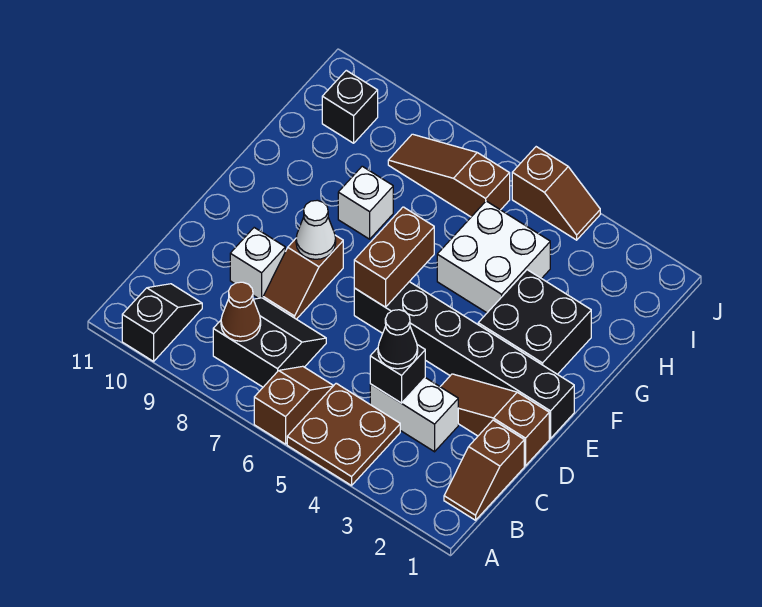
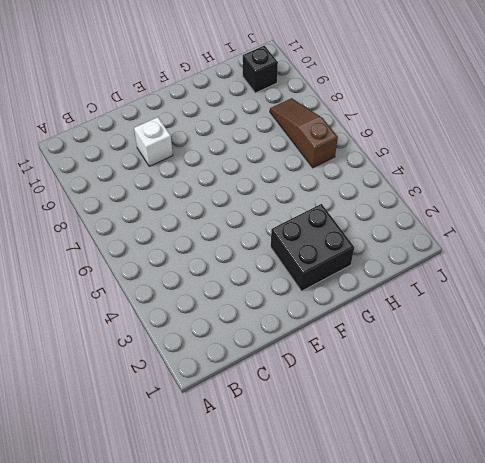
none -> brown plate A4:B5 level 1
none -> brown slope A6:B6 level 1 top A
none -> black slope A10:B10 level 1 top A

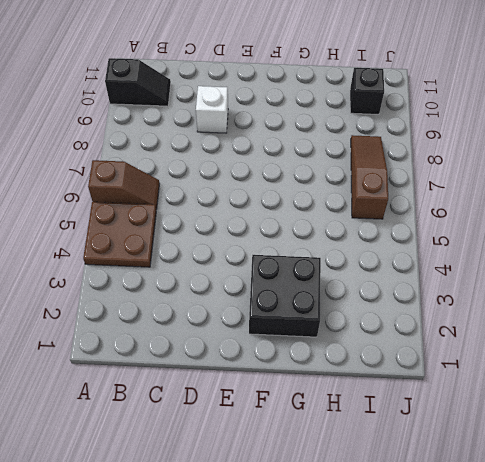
none -> brown slope B1:C1 level 1 top C
none -> black slope B7:C8 level 1 top B
none -> white brick C3:C4 level 1

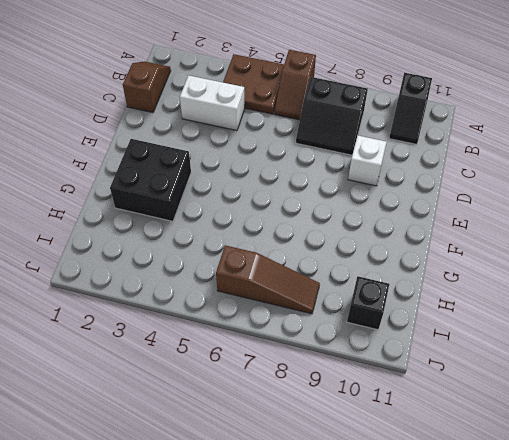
none -> brown slope D1:D3 level 1 top 1
none -> brown slope D8:E8 level 1 top E
none -> black brick E1:E6 level 1

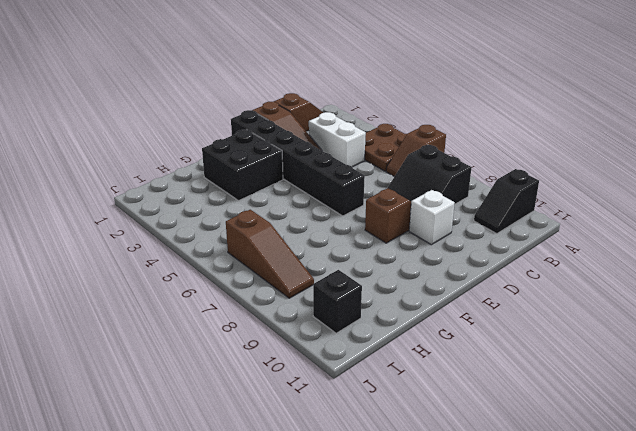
none -> white brick G4:H5 level 1
none -> white brick G8 level 1
none -> brown slope J4:J5 level 1 top 5

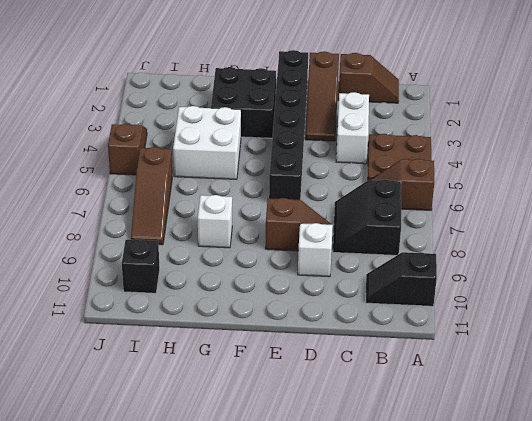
none -> brown cone B8 level 2
none -> black brick C4 level 2
none -> brown brick E6:F6 level 2

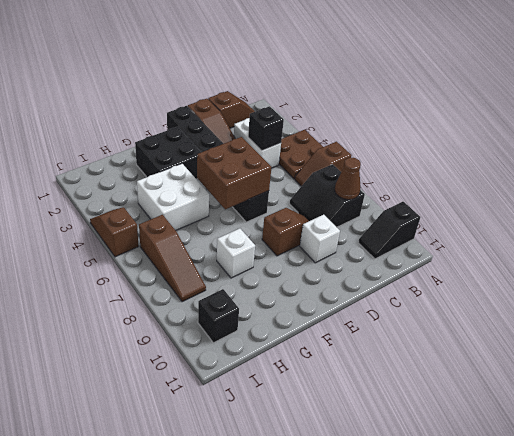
brown brick E5:F6 level 2 -> brown brick E6:F6 level 2
none -> white cone E8 level 2
none -> black cone C4 level 3

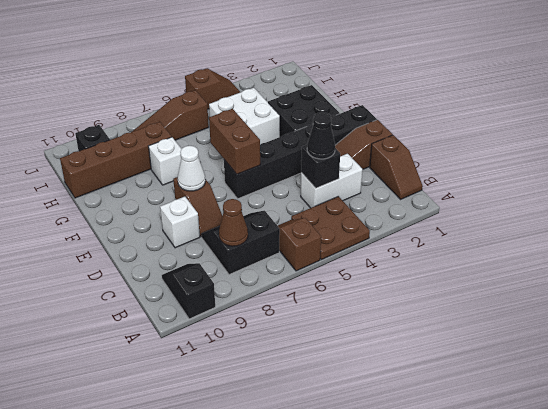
brown brick H8:H11 level 1 -> none

